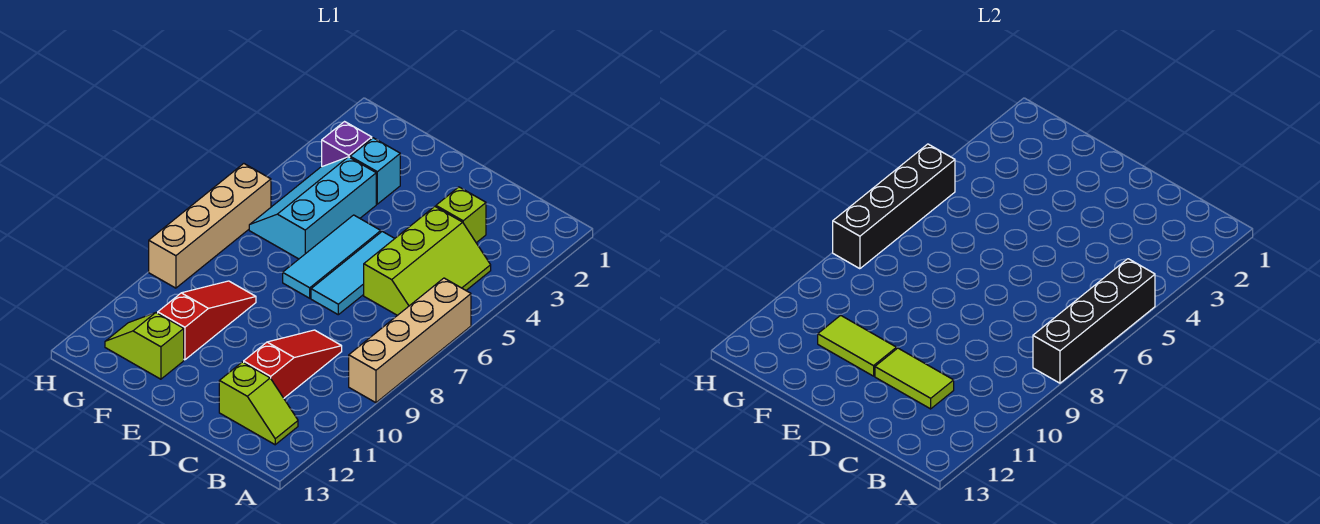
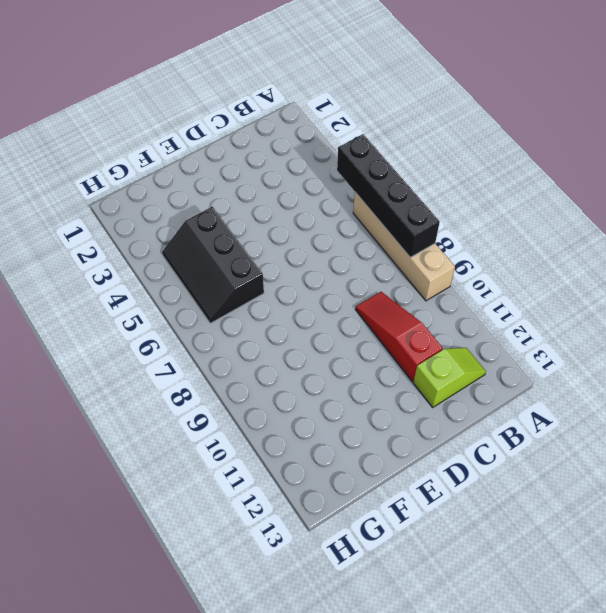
black slope F4:G6 level 1 top F -> cyan slope F4:G6 level 1 top F
none -> lime slope B4:C6 level 1 top C
none -> lime brick C3 level 1
none -> cyan tile D5:D7 level 1

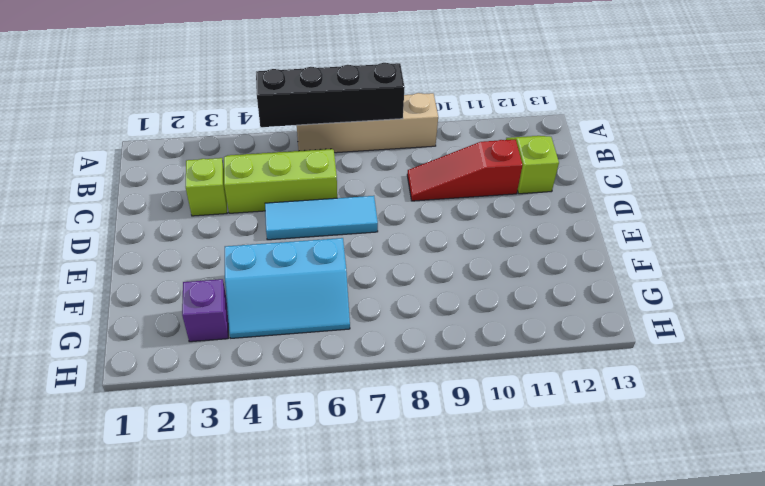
none -> cyan tile E5:E7 level 1
none -> cyan brick F3 level 1
none -> red slope F9:F11 level 1 top 11

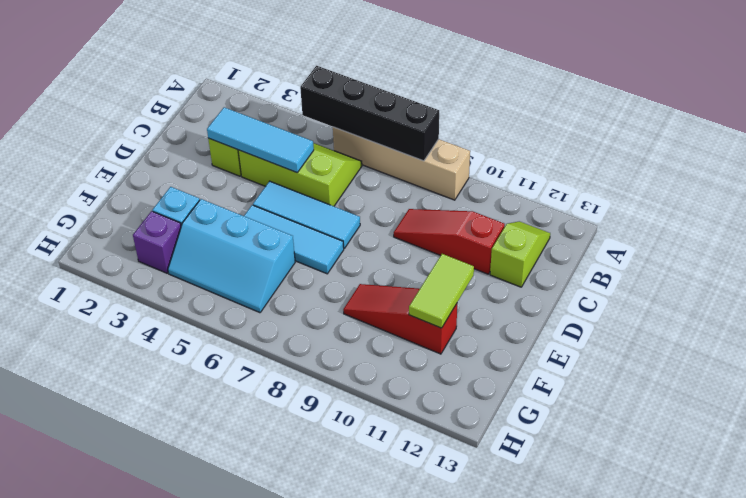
cyan tile C3:C5 level 2 -> none
none -> lime slope F12:G12 level 1 top F
none -> tan brick H6:H9 level 1
none -> lime tile C11:D11 level 2

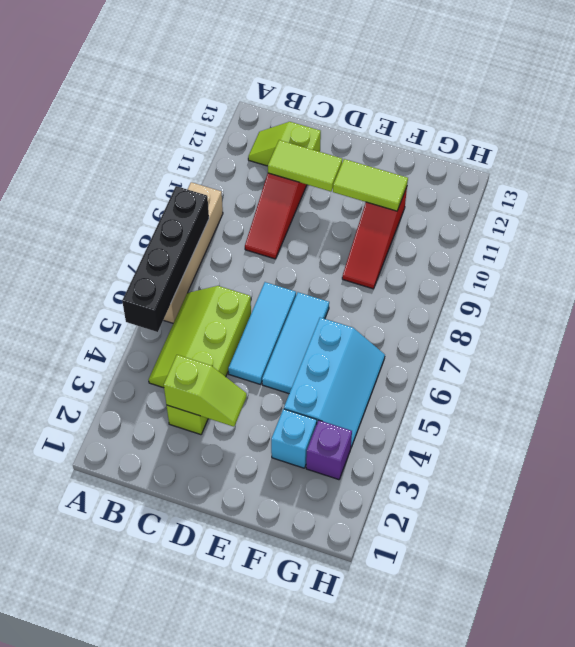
lime slope C3:D3 level 2 top C -> lime slope F12:G12 level 1 top F
none -> tan brick H6:H9 level 1
none -> black brick H5:H8 level 2

